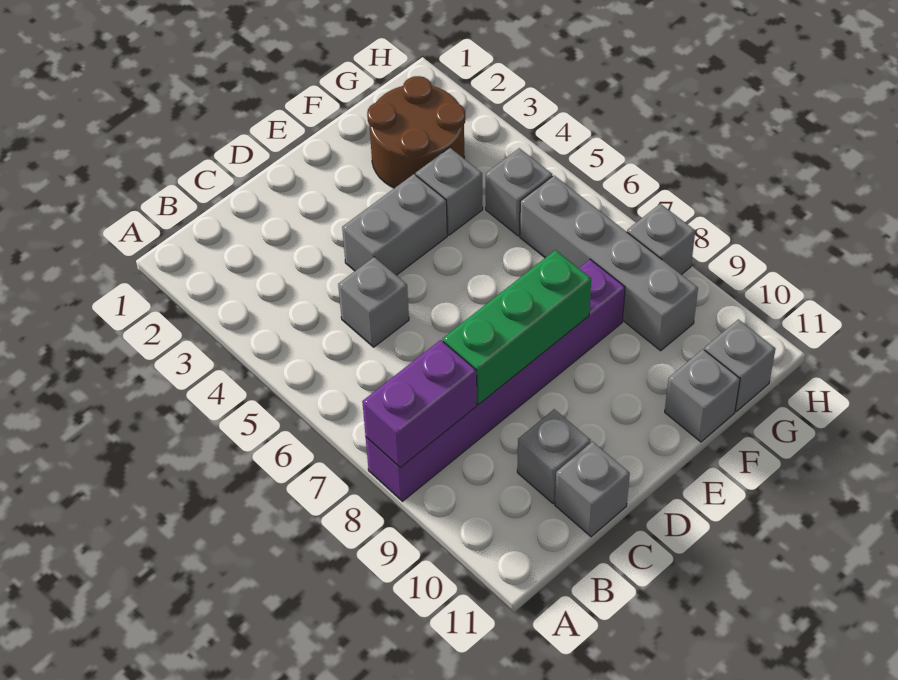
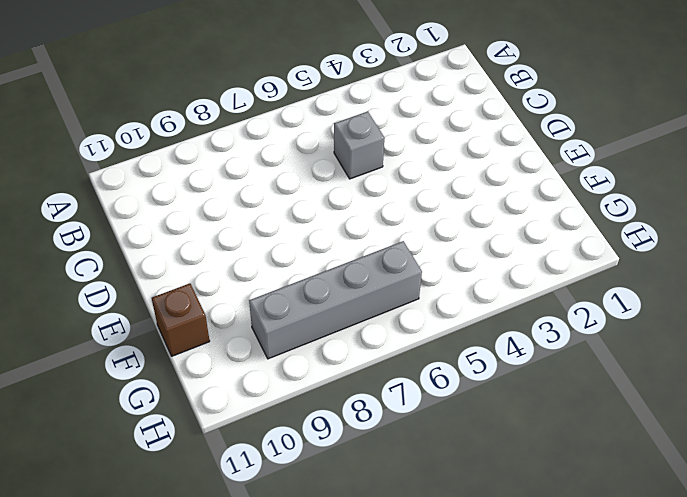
brown brick F11 level 1 -> grey brick F11 level 1
none -> purple brick A8:F8 level 1
none -> grey brick C10 level 1
none -> grey brick C11 level 1

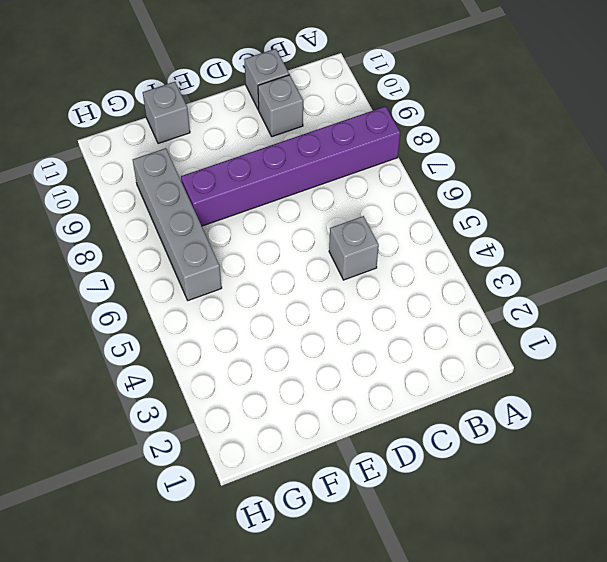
none -> grey brick D4:E4 level 1
none -> brown round brick F2:G3 level 1
none -> grey brick F4 level 1

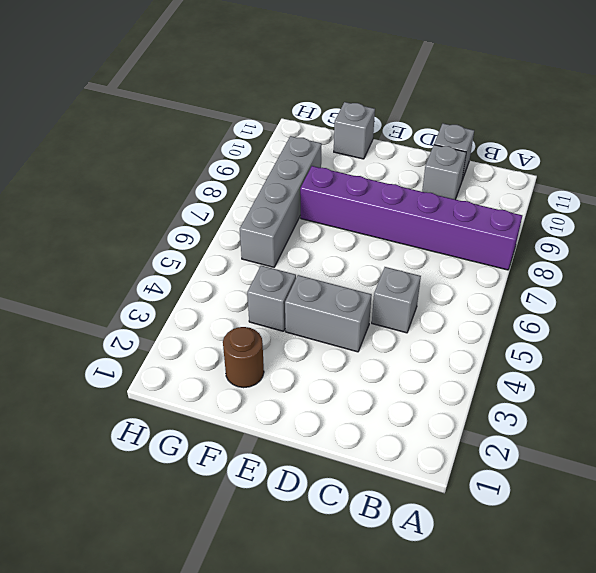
brown round brick F2 level 1 -> brown round brick F2:G3 level 1
none -> grey brick G5 level 1
none -> grey brick G11 level 1
none -> grey brick H8 level 1

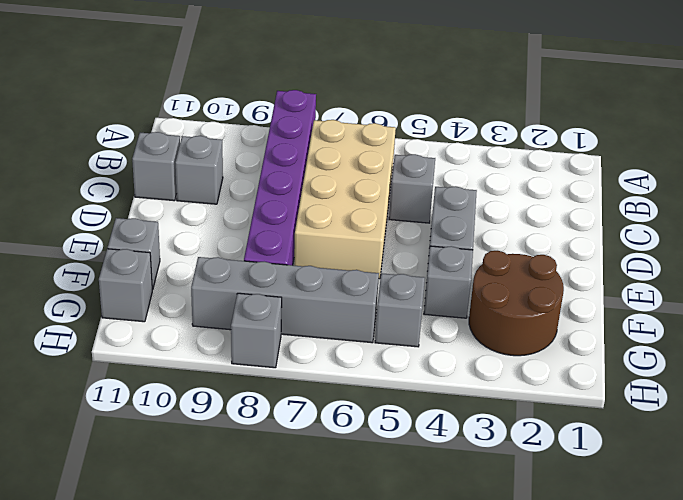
tan brick B6:E7 level 1 -> none
none -> purple brick A8:B8 level 2
none -> green brick C8:E8 level 2

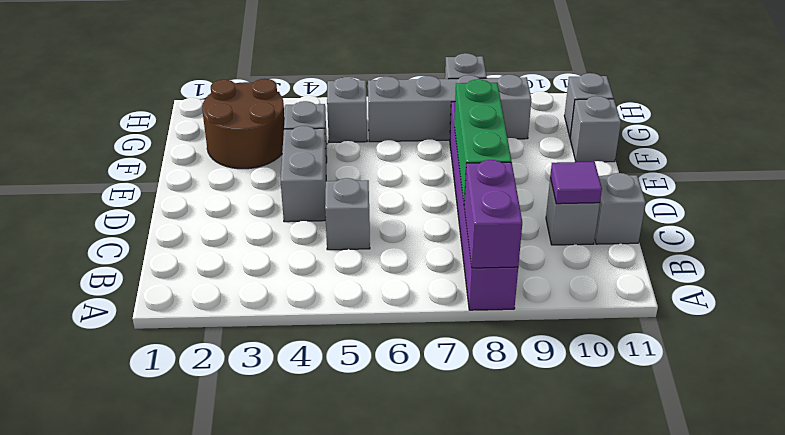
purple tile C10 level 2 -> none

